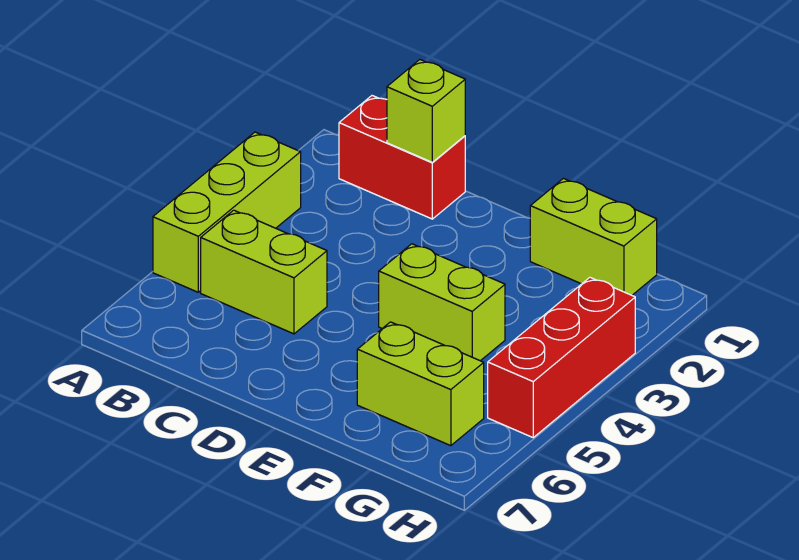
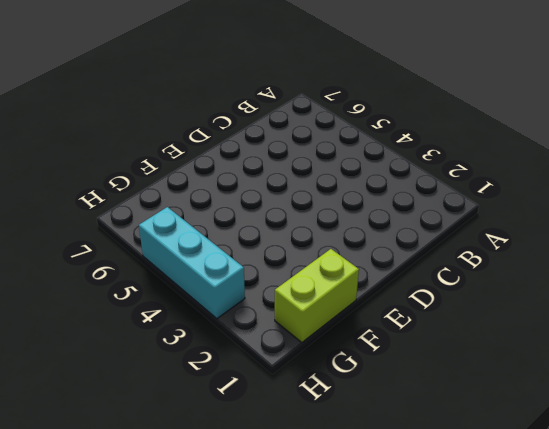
cyan brick H3:H5 level 1 -> red brick H3:H5 level 1
none -> lime brick A3:A5 level 1
none -> red brick B1:C1 level 1

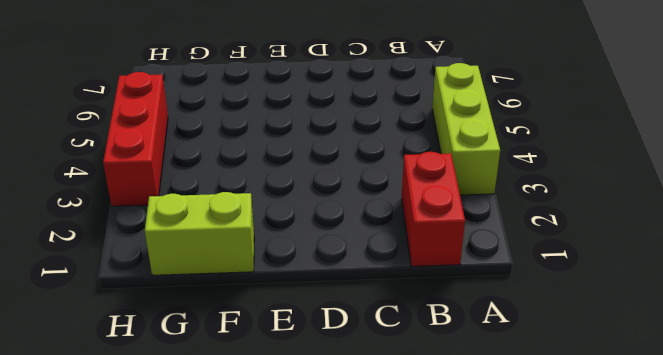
red brick B1:B2 level 1 -> red brick B1:C1 level 1
none -> lime brick B5:C5 level 1
none -> lime brick E4:F4 level 1

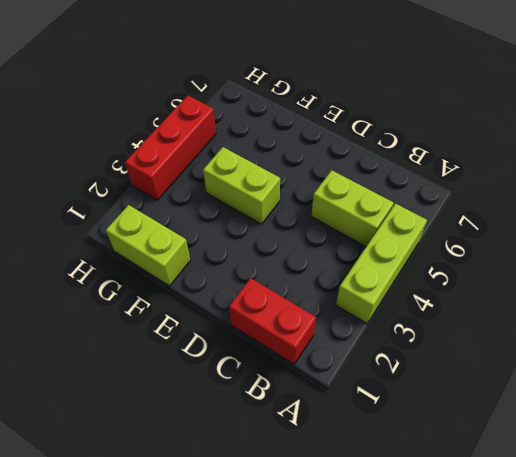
none -> lime brick F6:G6 level 1
none -> lime brick C1 level 2

